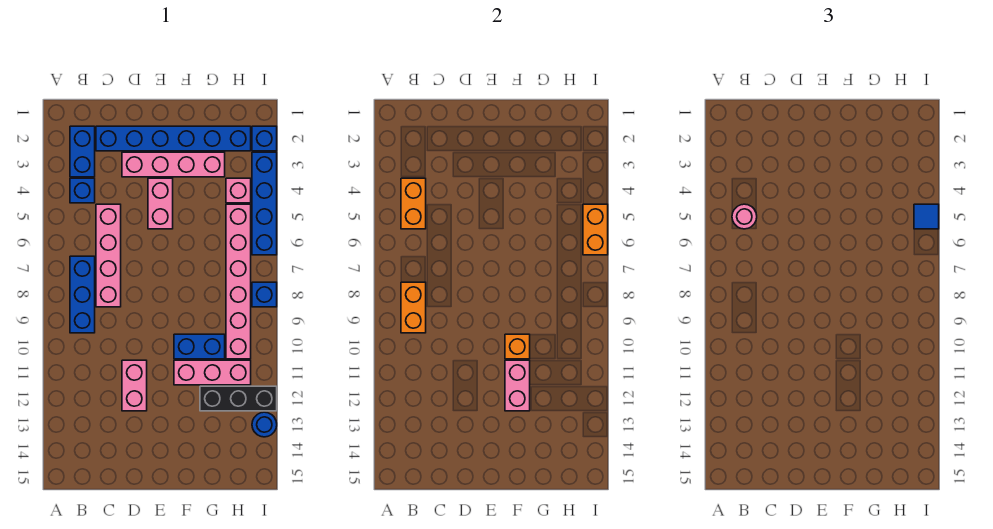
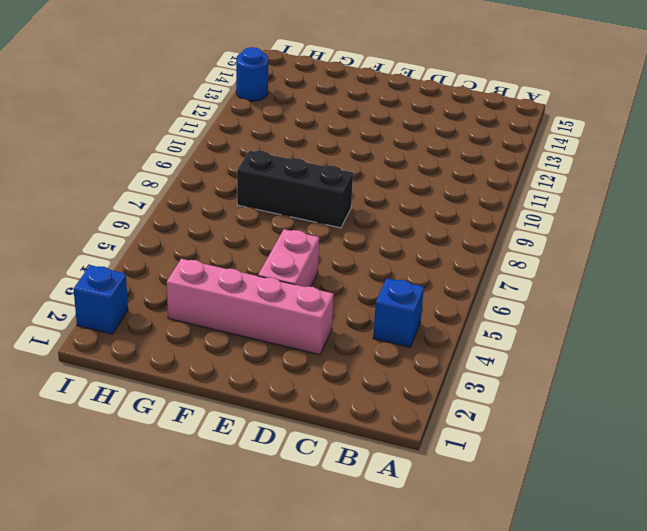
black brick E8:G8 level 1 -> black brick G12:I12 level 1
none -> blue brick B2:B3 level 1
none -> blue brick B7:B9 level 1
none -> blue brick C2:H2 level 1

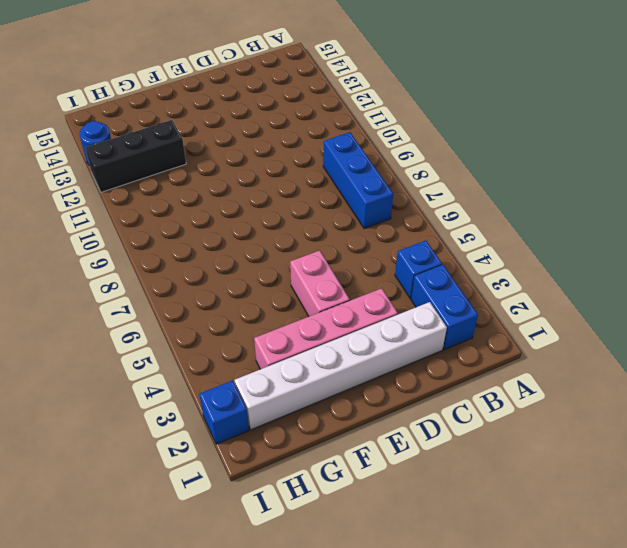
white brick C2:H2 level 1 -> blue brick C2:H2 level 1
none -> pink brick C5:C8 level 1
none -> pink brick D11:D12 level 1
none -> blue brick F10:G10 level 1

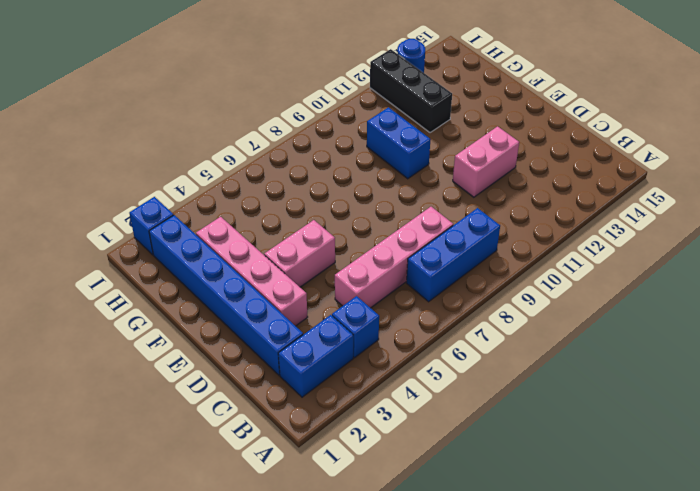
none -> pink brick F11:H11 level 1
none -> pink brick H4 level 1
none -> pink brick H5:H10 level 1

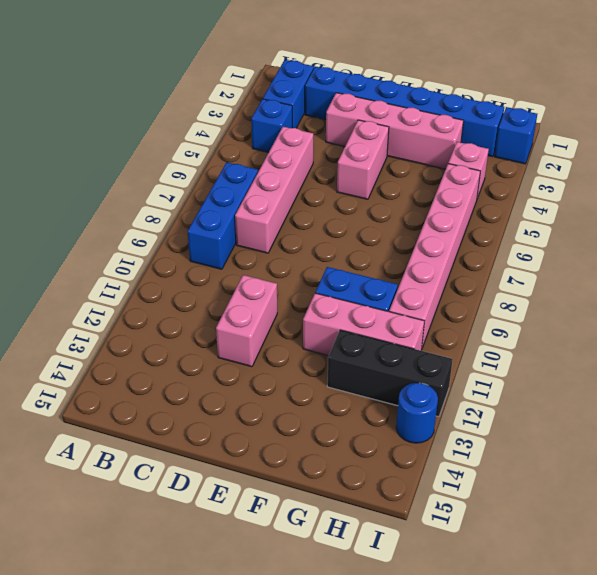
none -> blue brick I3:I6 level 1
none -> blue brick I8 level 1
none -> orange brick B4:B5 level 2

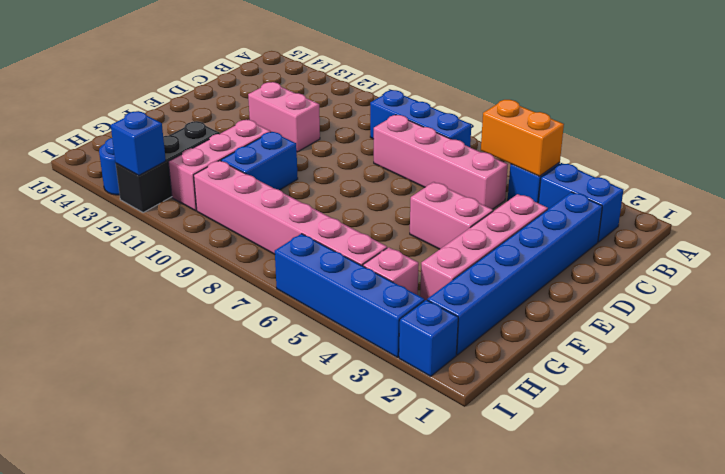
blue brick I12 level 2 -> blue brick I8 level 1
none -> orange brick B8:B9 level 2
none -> orange brick F10 level 2
none -> pink brick F11:F12 level 2

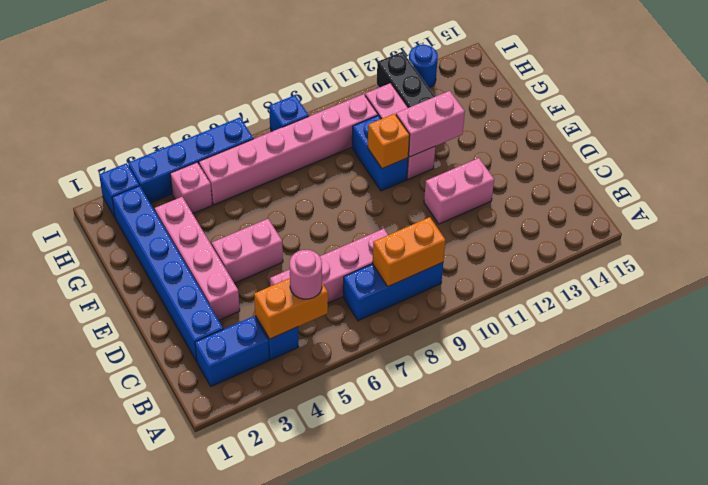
none -> orange brick I5:I6 level 2
none -> blue tile I5 level 3

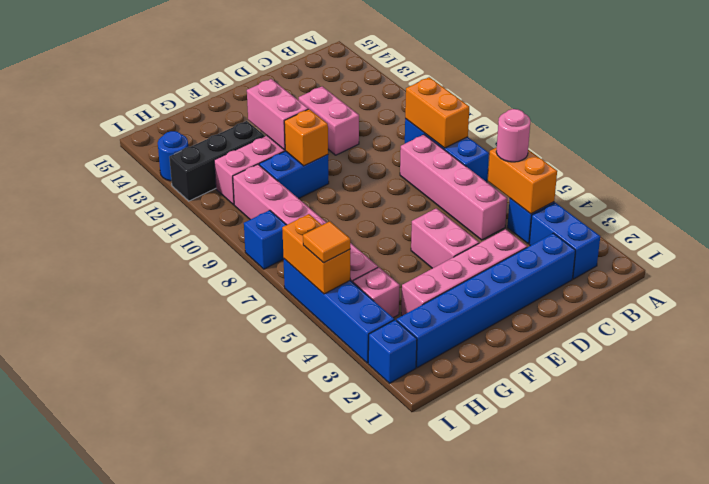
orange tile I5 level 3 -> blue tile I5 level 3

